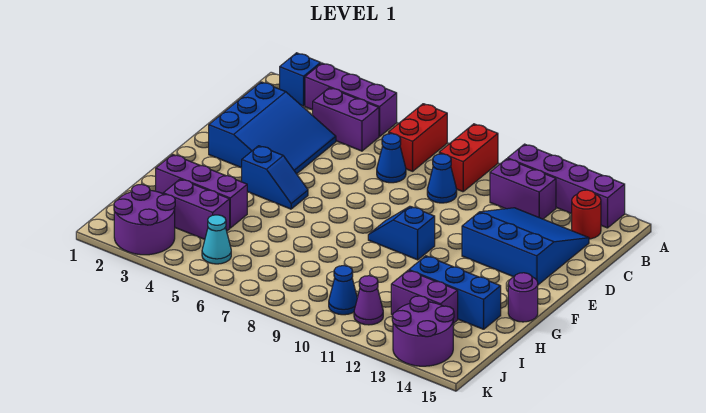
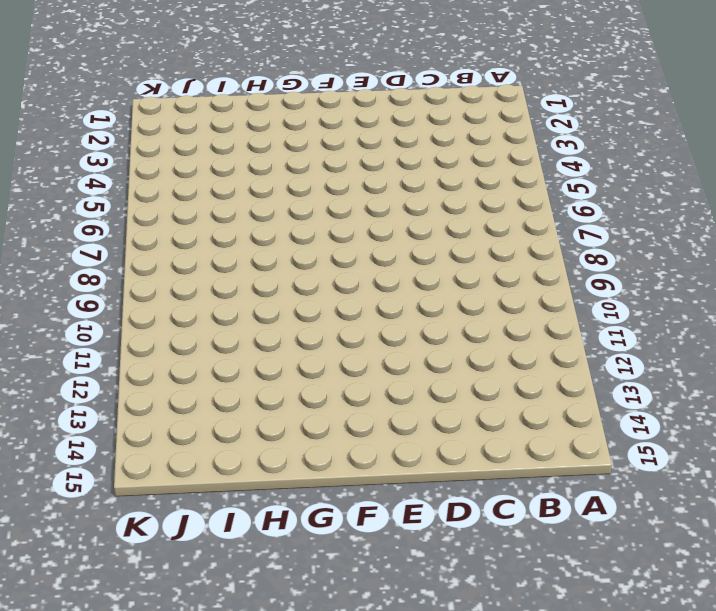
none -> blue brick A2 level 1
none -> purple brick A3:A5 level 1
none -> red brick A7:B7 level 1

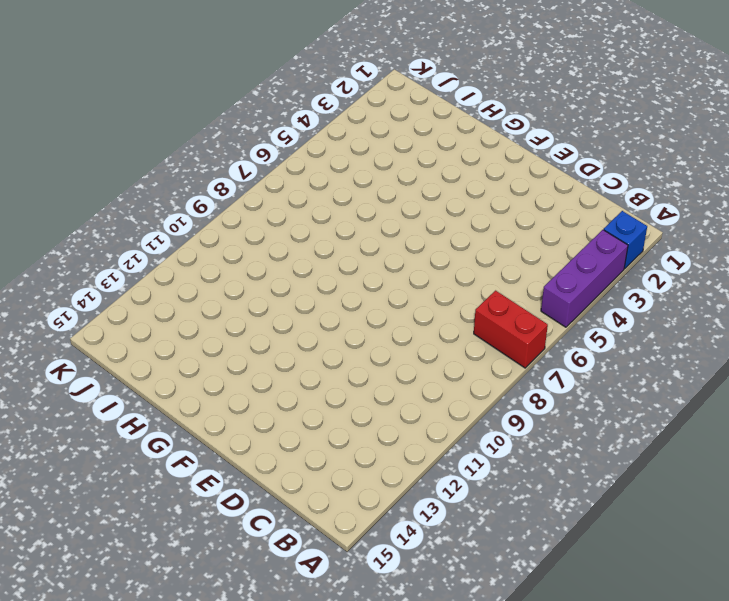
none -> red brick A9:B9 level 1
none -> purple brick A11:A14 level 1
none -> purple brick B4:B5 level 1

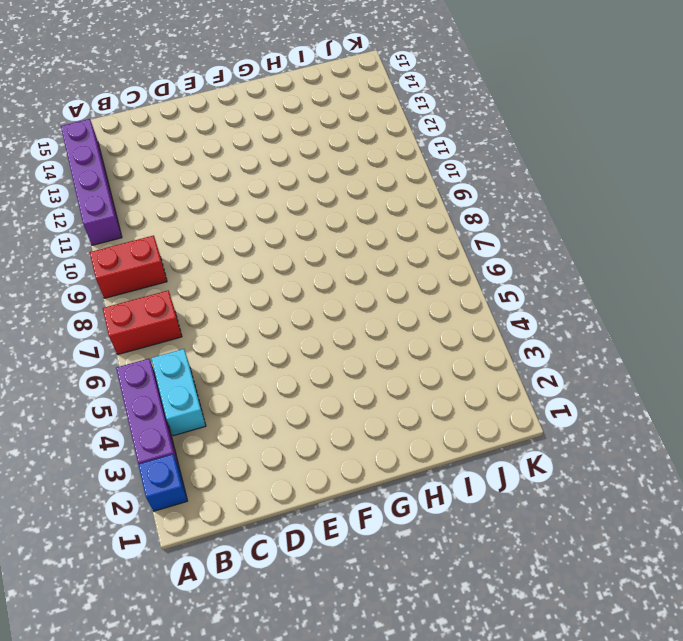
cyan brick B4:B5 level 1 -> purple brick B4:B5 level 1
none -> purple brick B11:B12 level 1
none -> red round brick B14 level 1
none -> blue slope C2:E4 level 1 top 2

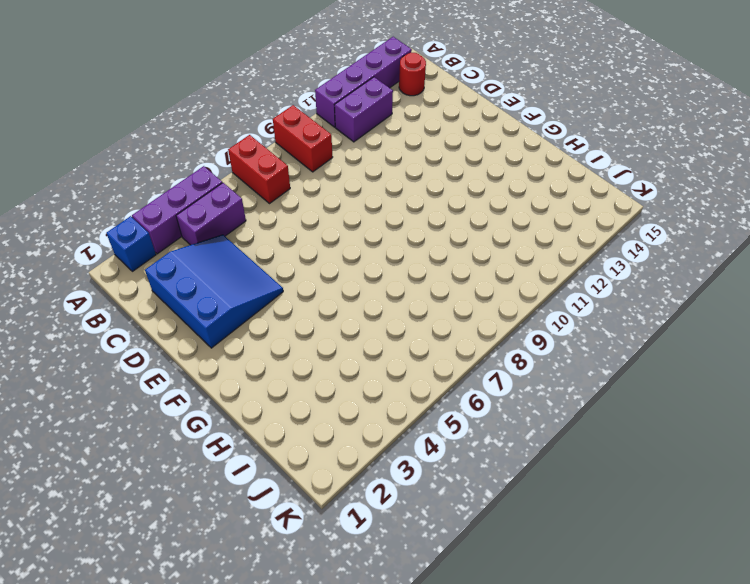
none -> blue cone C7 level 1
none -> blue cone C9 level 1
none -> blue slope C12:E14 level 1 top E

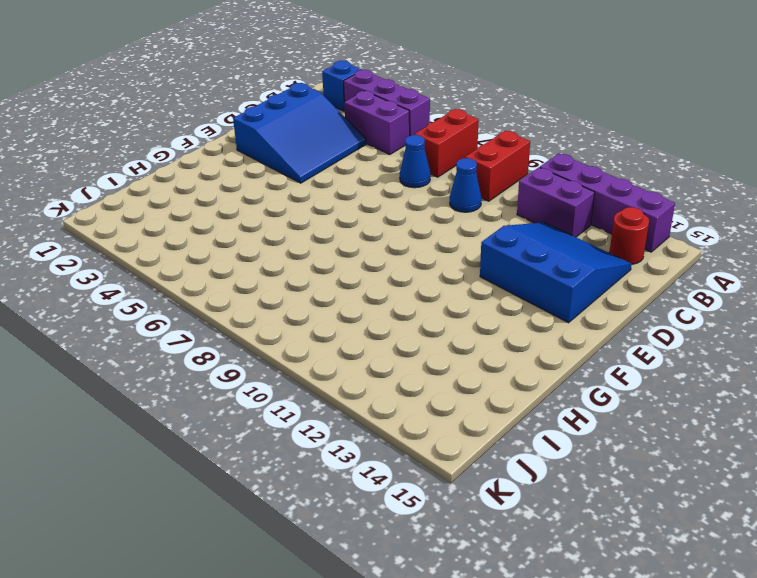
none -> blue slope F4:F5 level 1 top 4
none -> blue slope F9:F10 level 1 top 10
none -> purple round brick G15 level 1

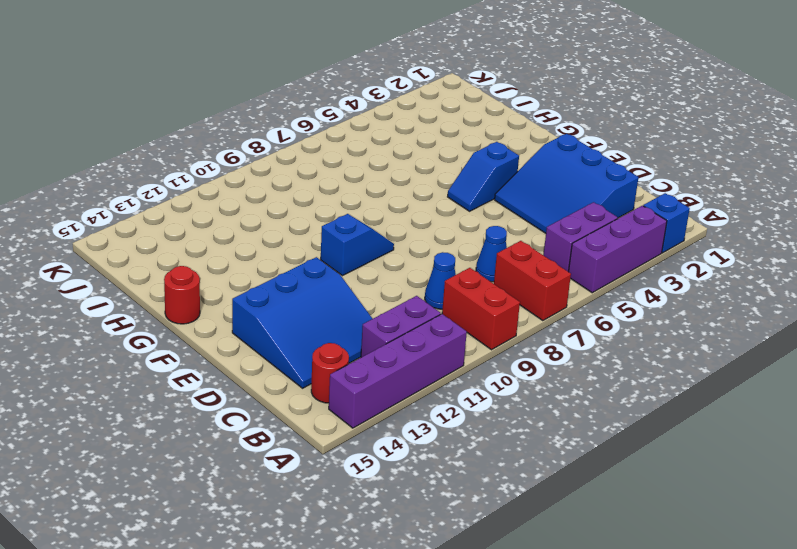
red round brick G15 level 1 -> purple round brick G15 level 1
none -> purple brick H2:H4 level 1
none -> blue brick H12:H14 level 1
none -> purple brick I3:I4 level 1

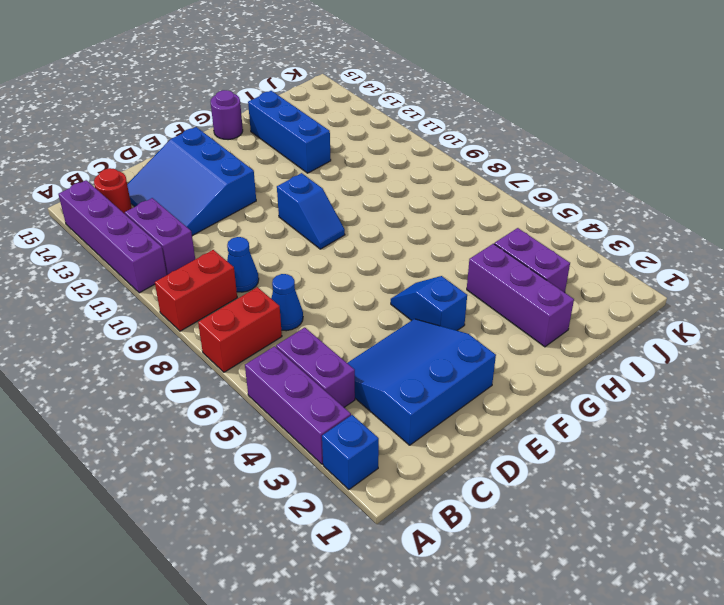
none -> purple brick I12:I13 level 1
none -> purple round brick J2:K3 level 1
none -> cyan cone J5 level 1

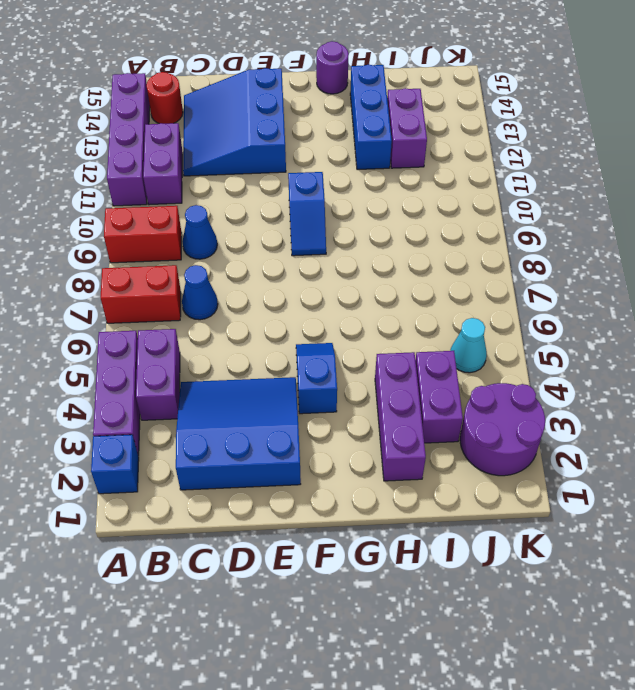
none -> blue cone J10 level 1
none -> purple cone J11 level 1
none -> purple round brick J13:K14 level 1

